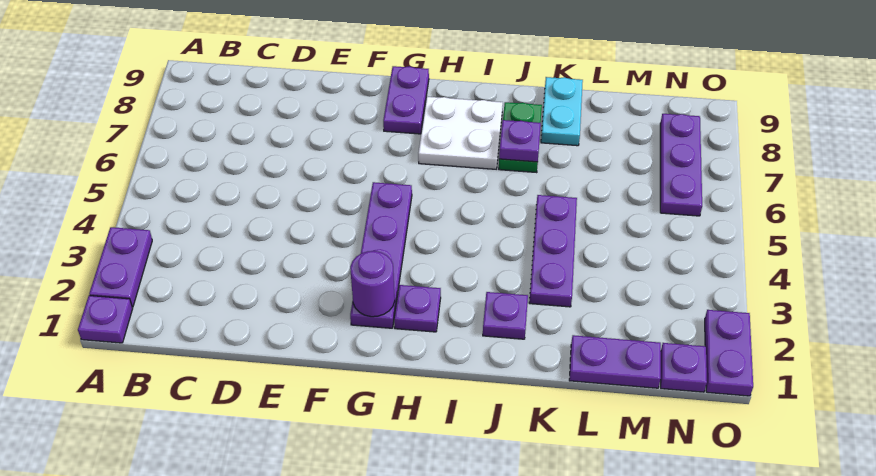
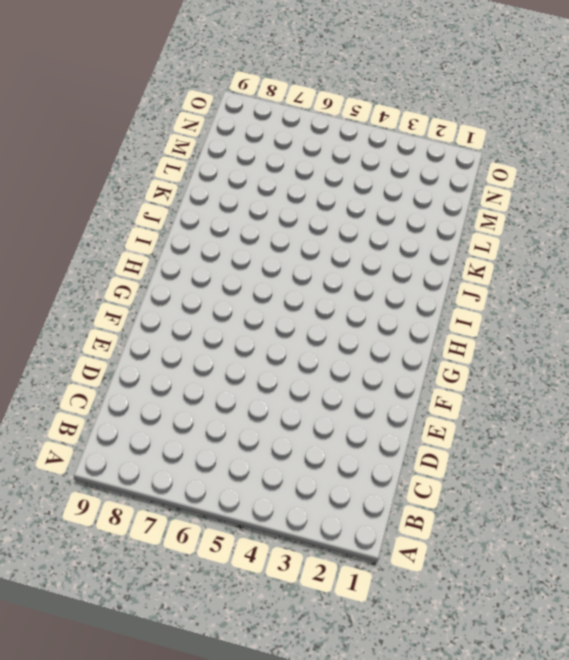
none -> purple plate A1 level 1
none -> purple plate A2:A3 level 1
none -> purple plate G2:G5 level 1

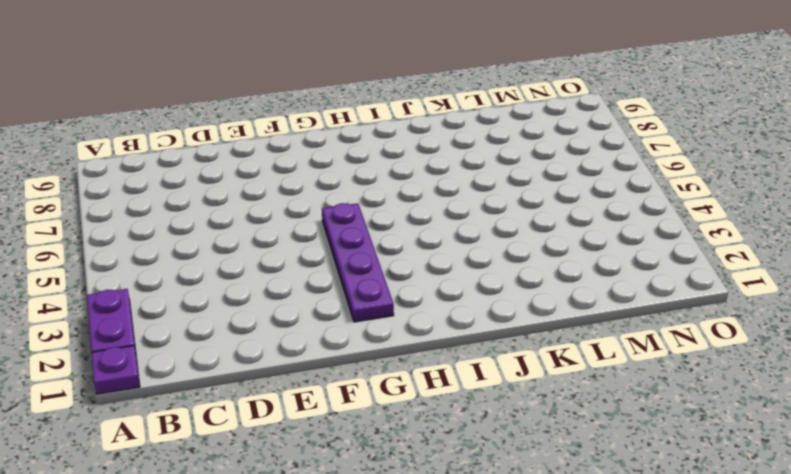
none -> purple plate G8:G9 level 1
none -> purple plate H2 level 1
none -> white plate H7:I8 level 1

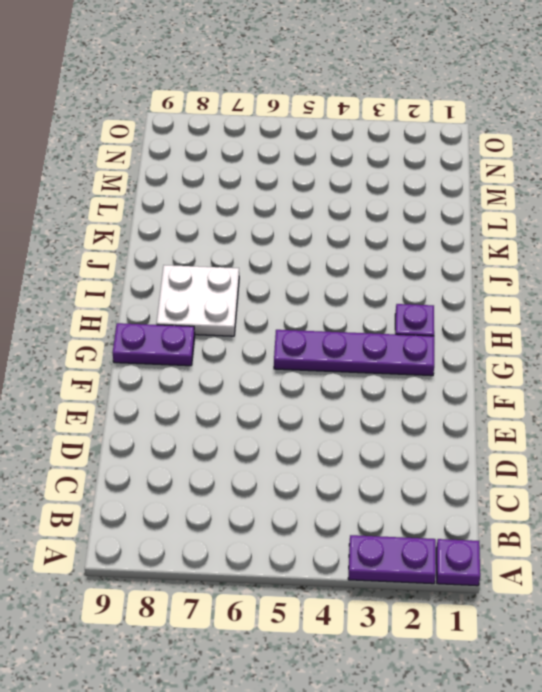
none -> purple plate J2 level 1
none -> green plate J7:J8 level 1
none -> purple plate K3:K5 level 1

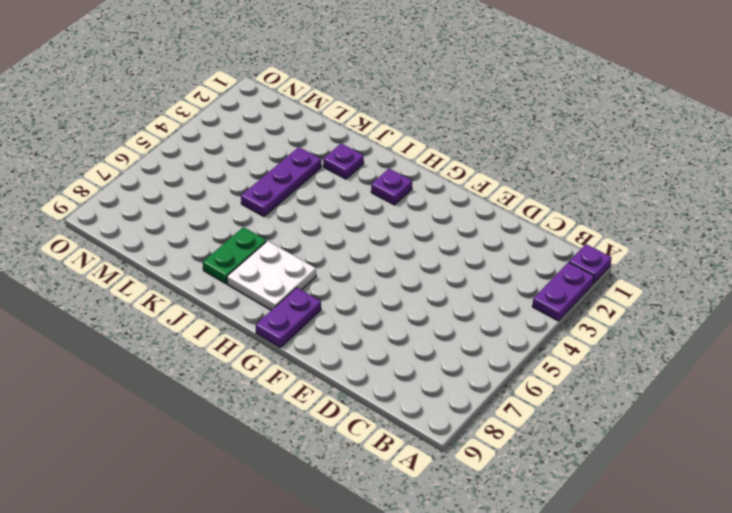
none -> purple plate G2:G5 level 1
none -> cyan plate K8:K9 level 1
none -> purple plate L1:M1 level 1

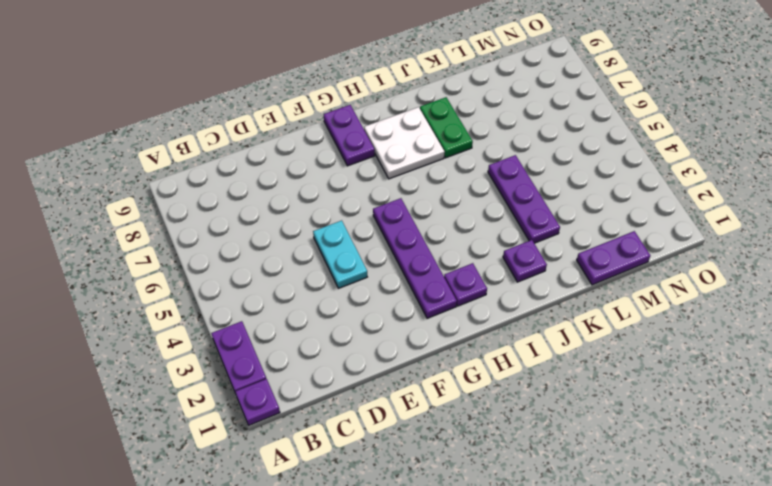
cyan plate E4:E5 level 1 -> cyan plate K8:K9 level 1
none -> purple plate N1 level 1
none -> purple plate N6:N8 level 1
none -> purple plate O1:O2 level 1

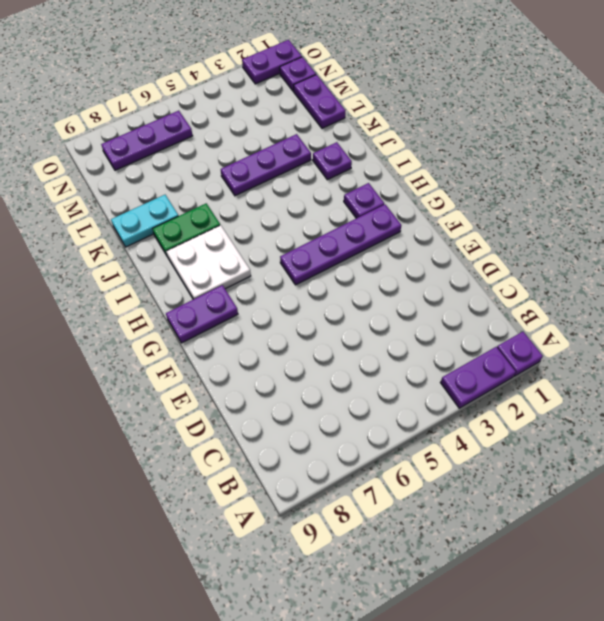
none -> purple round brick G2 level 2
none -> purple plate J7 level 2

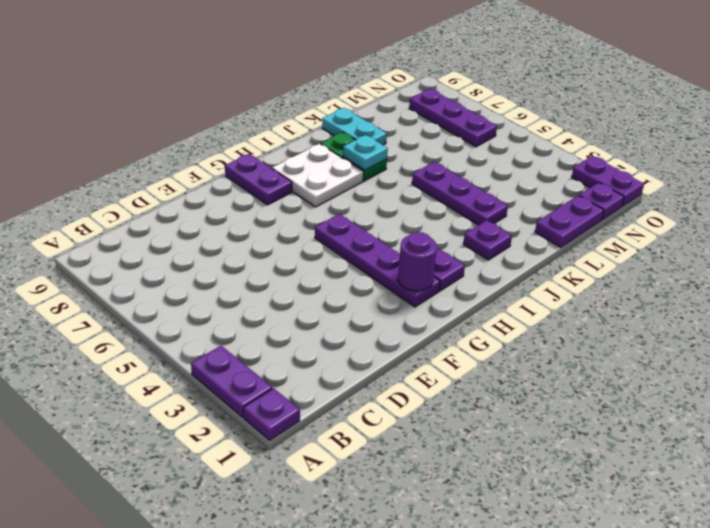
cyan plate J7 level 2 -> purple plate J7 level 2

